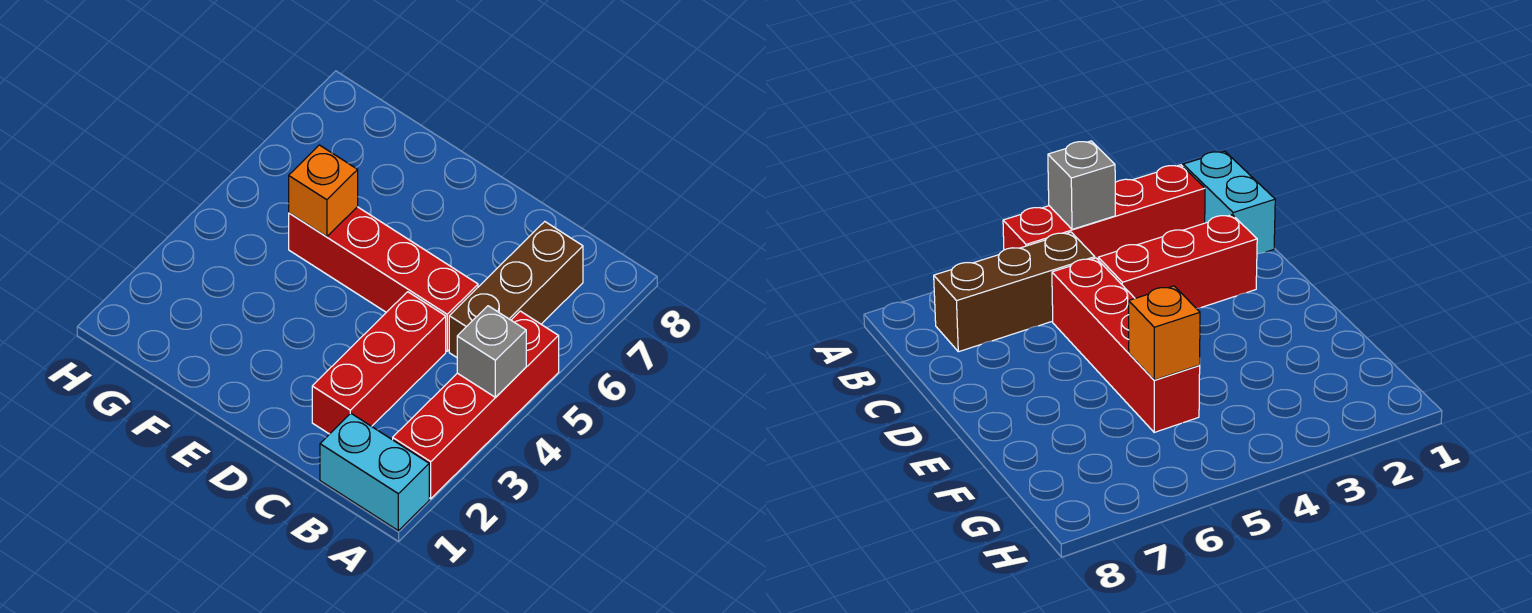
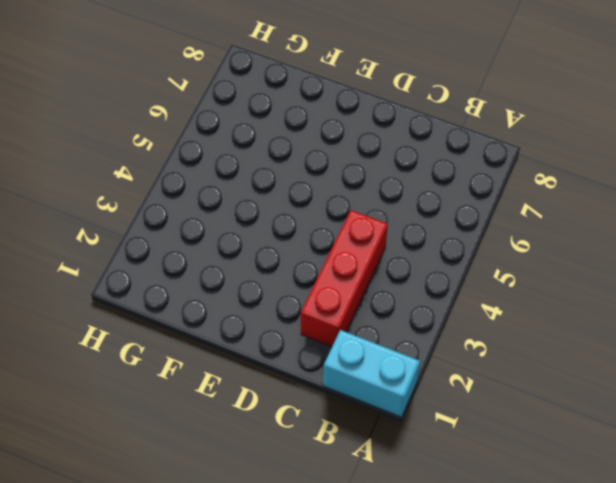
none -> red brick A2:A5 level 1
none -> brown brick B5:B7 level 1

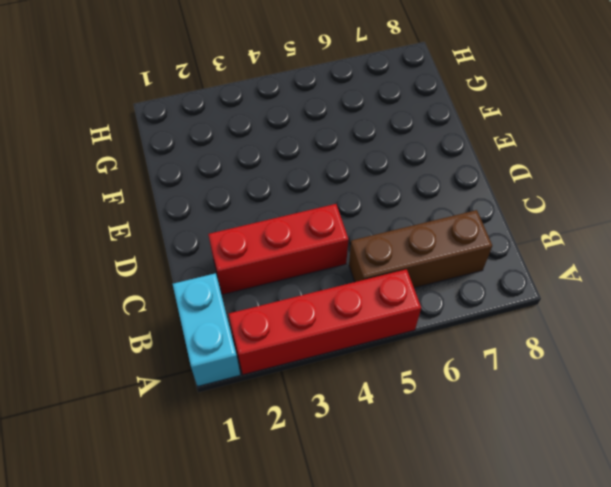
none -> red brick C5:F5 level 1
none -> grey brick A4 level 2

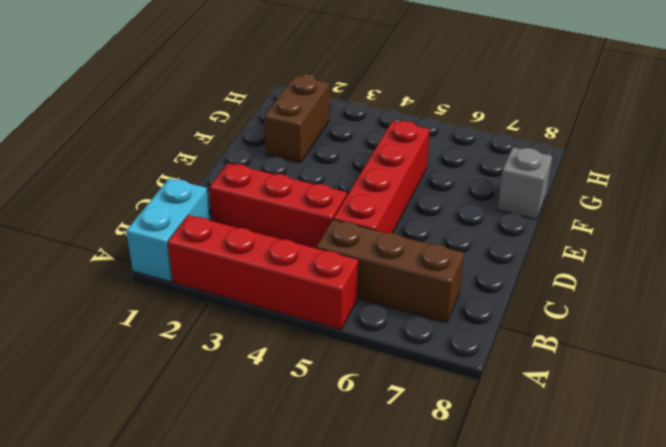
brown brick F2:G2 level 1 -> none
grey brick F8 level 1 -> grey brick A4 level 2
none -> orange brick F5 level 2

